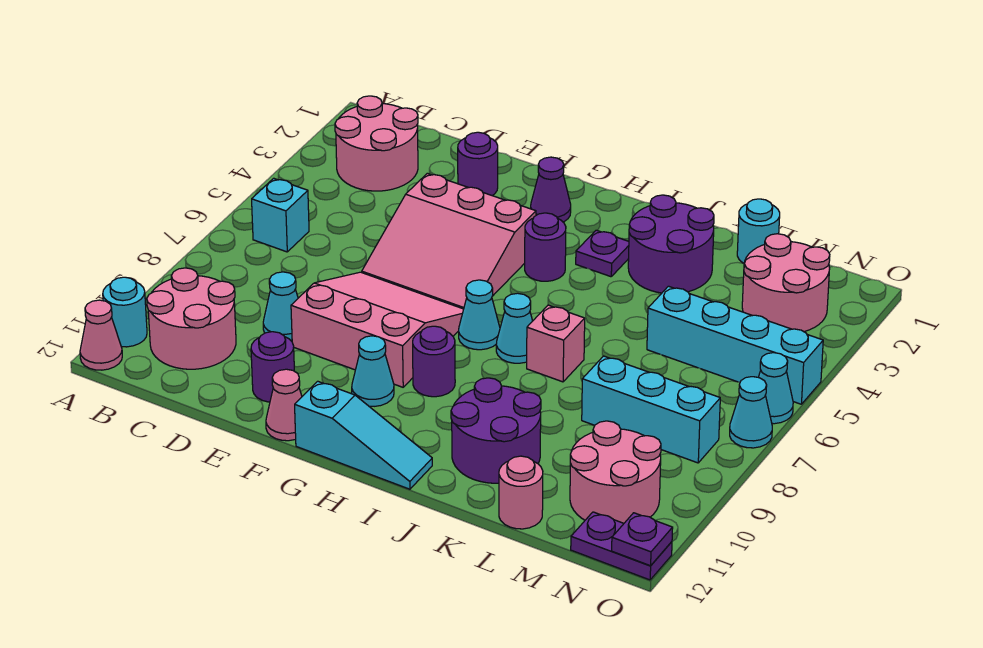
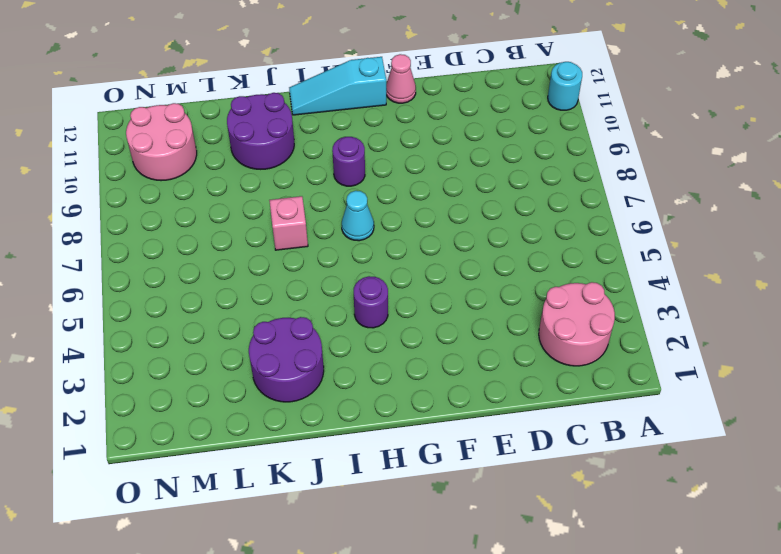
none -> pink cone A12 level 1
none -> cyan brick B6 level 1
none -> pink round brick B10:C11 level 1
none -> cyan cone D9 level 1

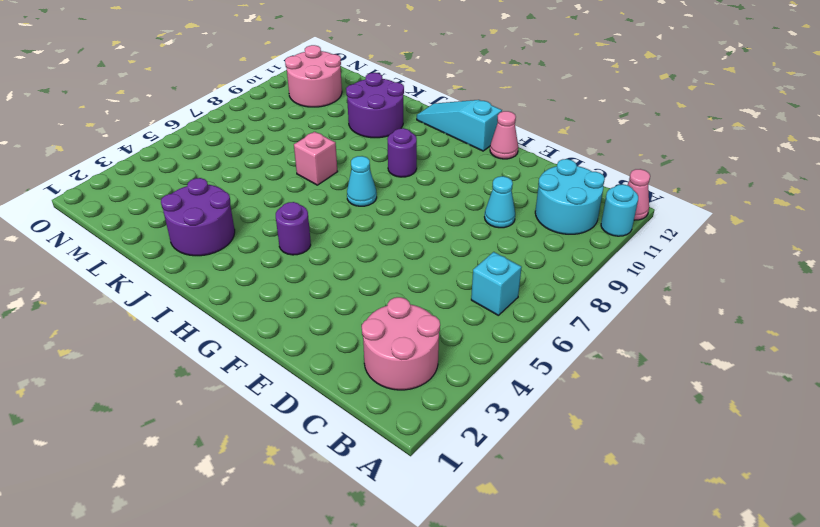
cyan round brick B10:C11 level 1 -> pink round brick B10:C11 level 1
none -> purple round brick E2 level 1
none -> pink slope E4:G6 level 1 top 4
none -> pink slope E7:G9 level 1 top 9
none -> purple round brick E11 level 1

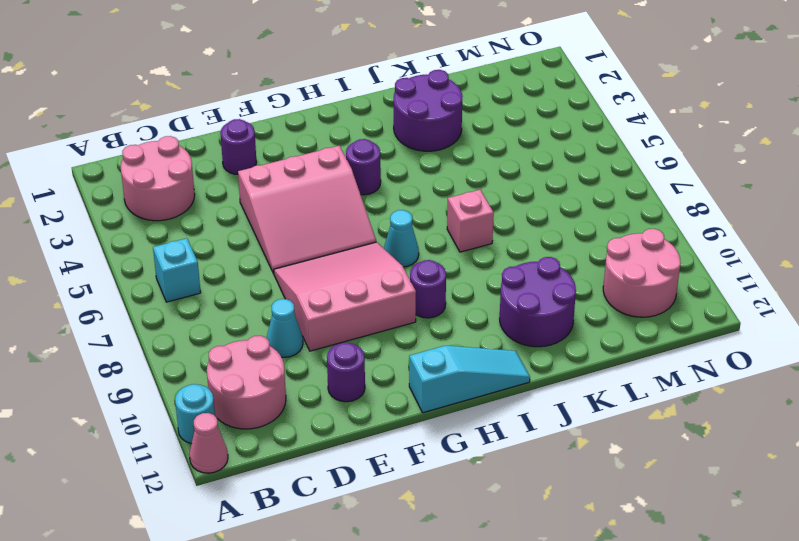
none -> pink cone F12 level 1
none -> purple cone G2 level 1
none -> cyan cone G10 level 1
none -> purple plate I3 level 1

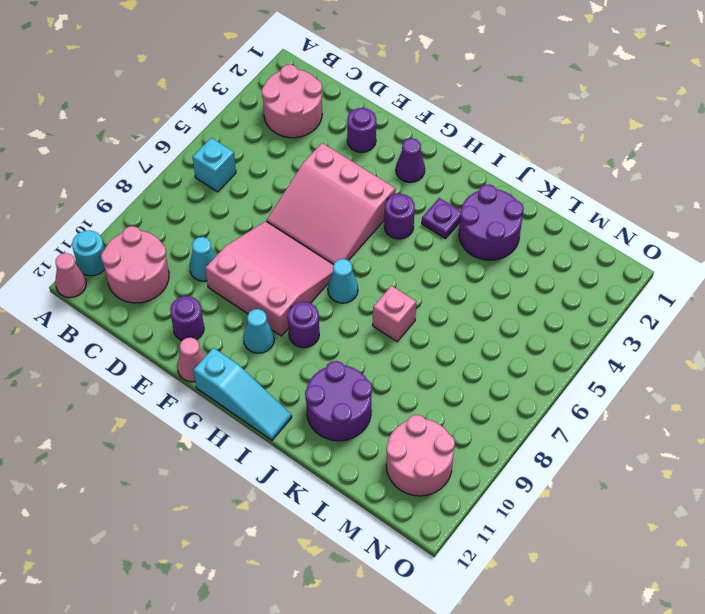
none -> cyan cone I7 level 1
none -> cyan round brick L1 level 1
none -> cyan brick L5:O5 level 1
none -> cyan brick L8:N8 level 1

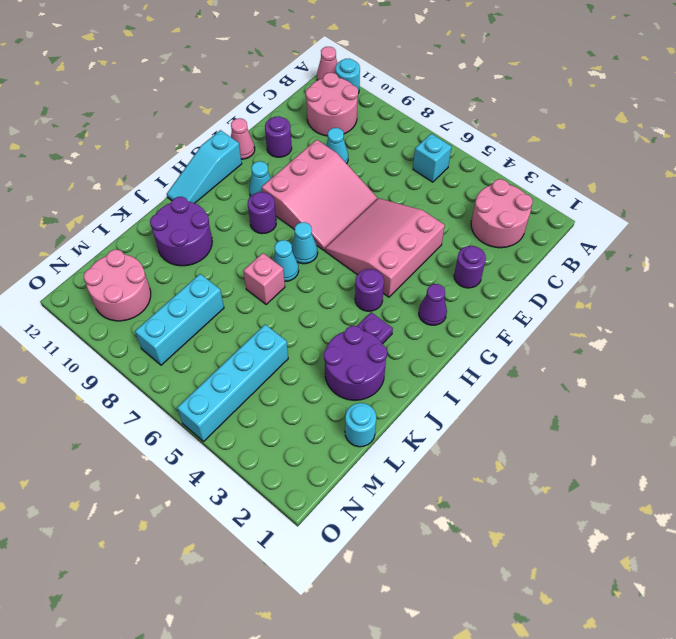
none -> pink round brick L12 level 1
none -> pink round brick M2:N3 level 1
none -> purple plate N12:O12 level 1
none -> cyan cone O6 level 1

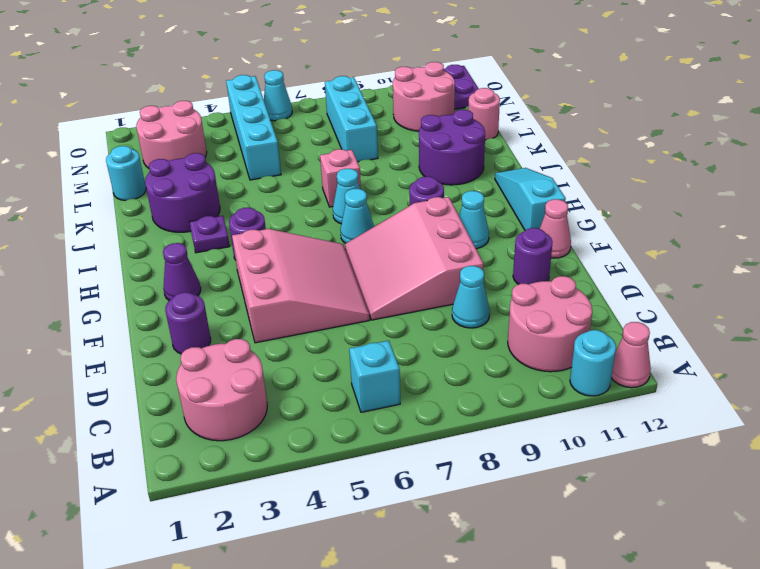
none -> cyan cone O7 level 1
none -> purple plate O12 level 2

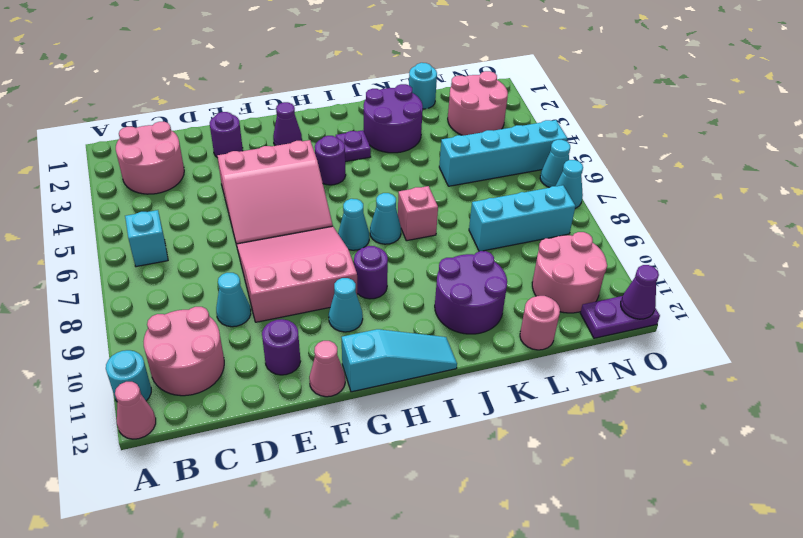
purple cone O12 level 2 -> purple plate O12 level 2

